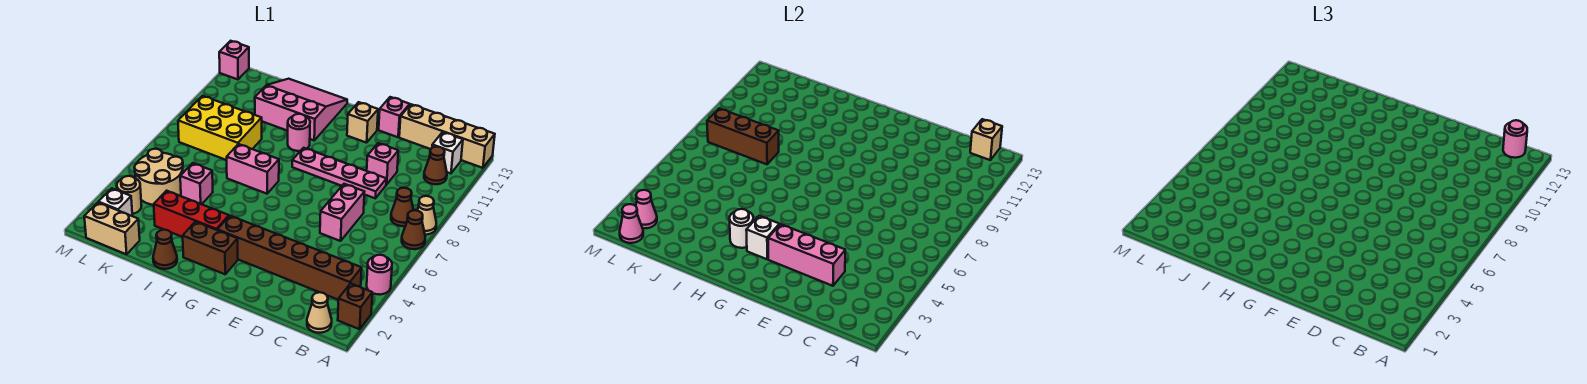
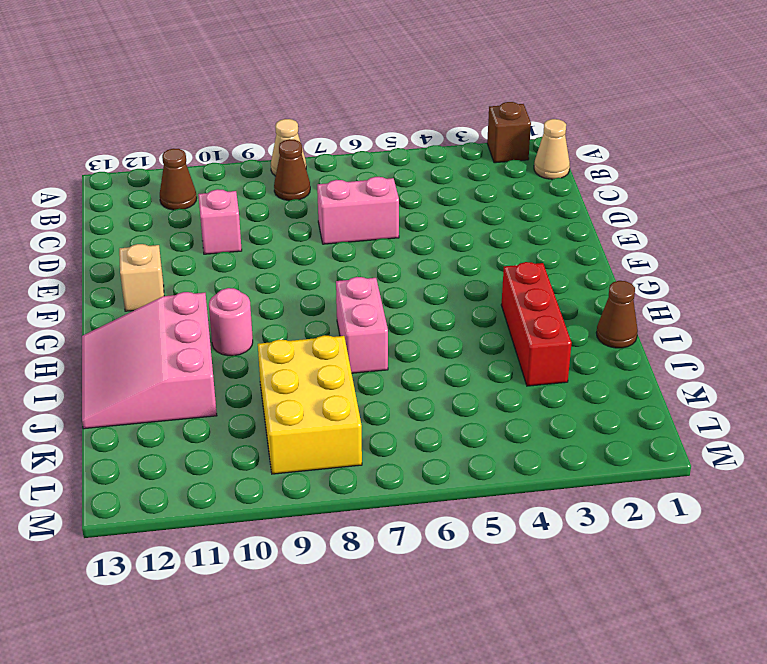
none -> pink round brick A4 level 1
none -> brown cone A7 level 1
none -> tan brick A13:D13 level 1
none -> brown brick B3:G3 level 1

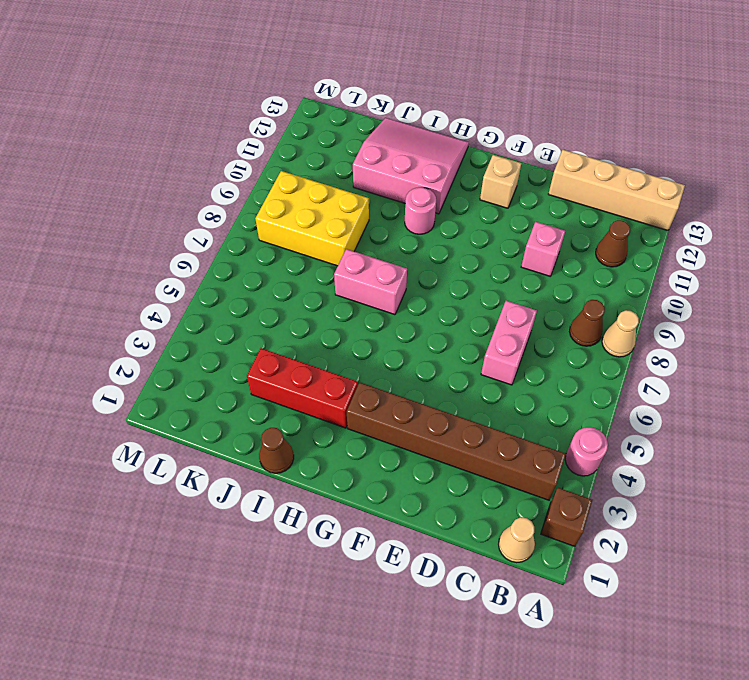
none -> brown cone A7 level 1
none -> white brick B12 level 1
none -> pink plate D9:G9 level 1
none -> pink brick E13 level 1

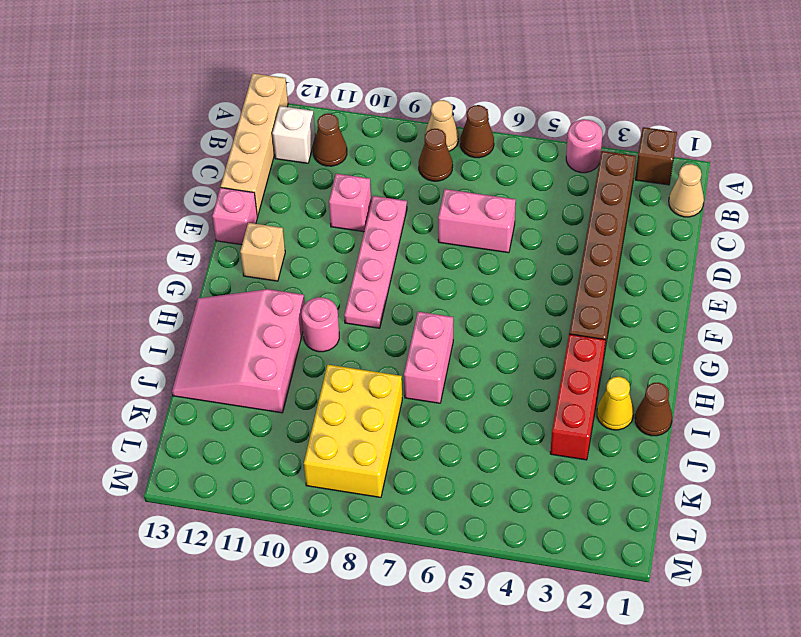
yellow cone I2 level 1 -> none
none -> brown brick G2:H2 level 1
none -> pink brick J5 level 1
none -> tan brick K1:L1 level 1
none -> tan round brick K4:L5 level 1

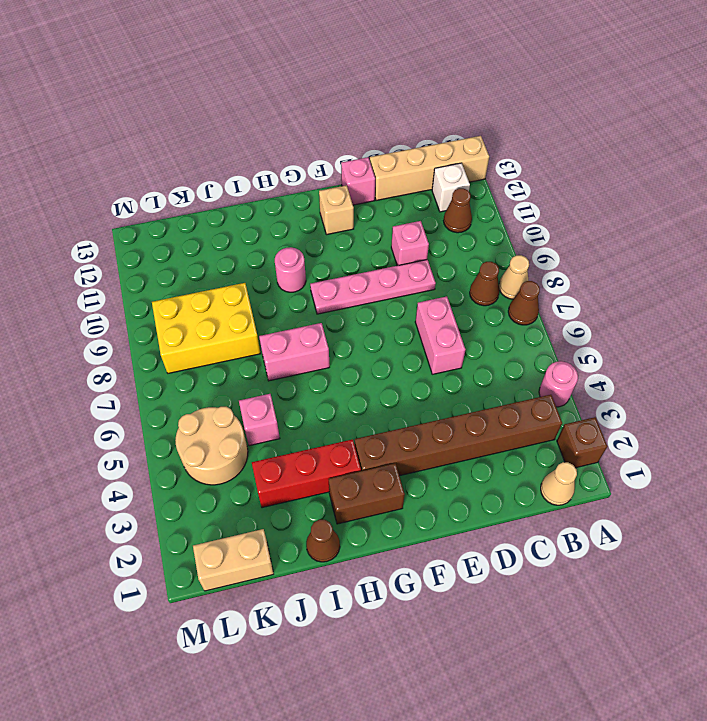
none -> pink slope H11:J13 level 1 top 11
none -> white brick L2 level 1
none -> tan round brick L3 level 1
none -> pink brick M13 level 1

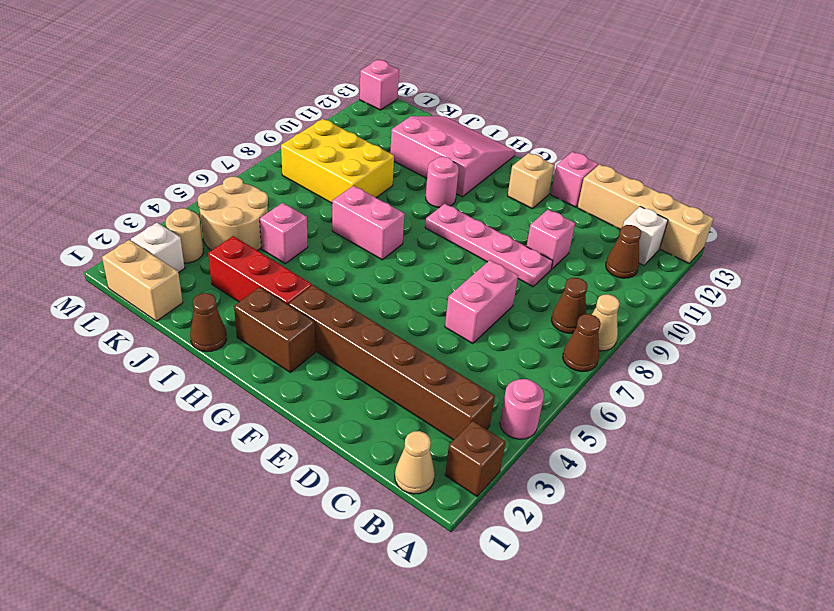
none -> tan brick B13 level 2
none -> pink brick D3:F3 level 2
none -> white brick G3 level 2
none -> white round brick H3 level 2

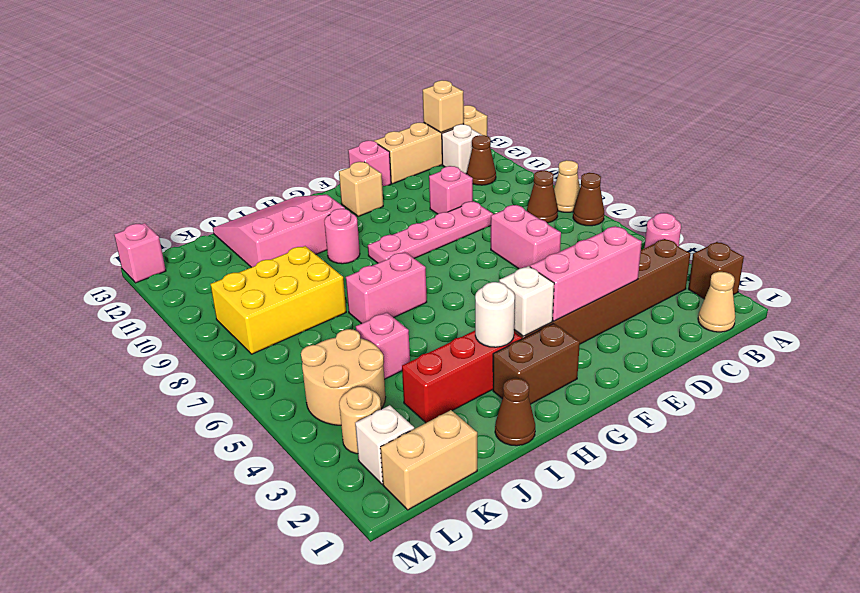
none -> brown brick J8:L8 level 2
none -> pink cone L1 level 2
none -> pink cone L2 level 2
none -> pink round brick B13 level 3

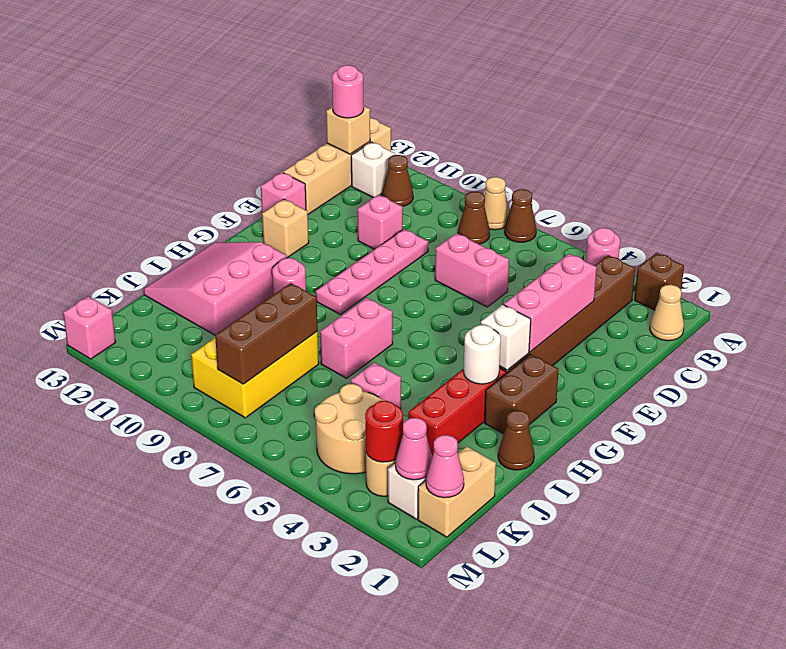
red round brick L3 level 2 -> none

